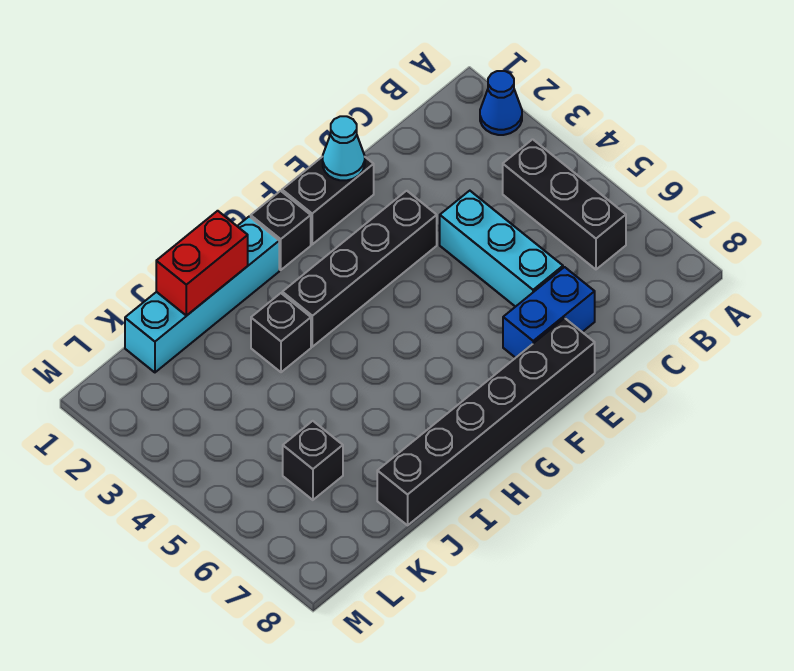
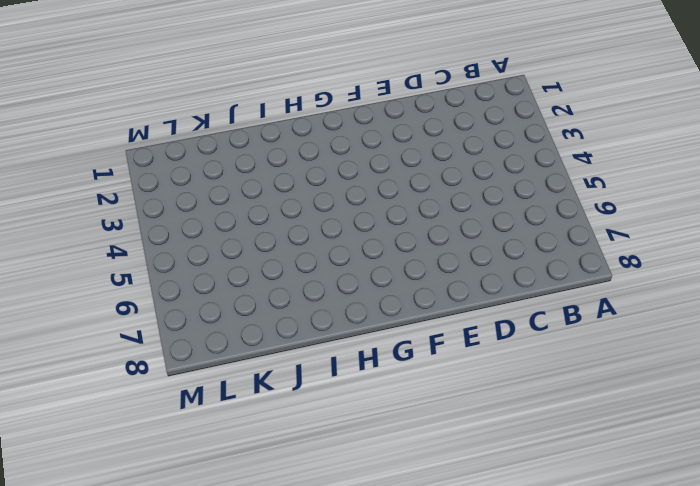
none -> blue cone A2 level 1
none -> black brick B4:B6 level 1
none -> cyan brick D4:D6 level 1

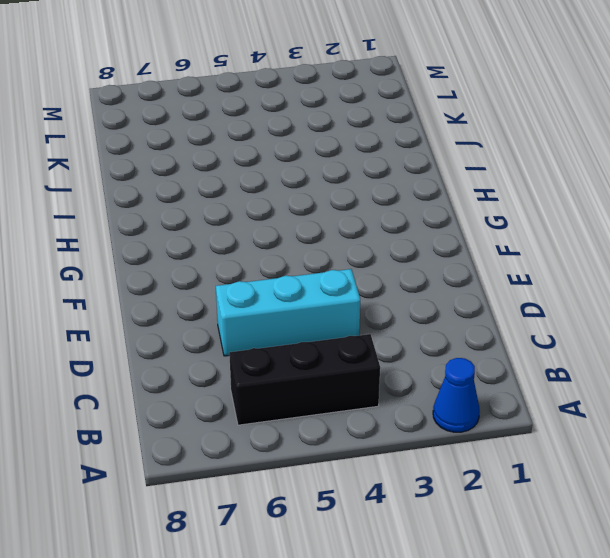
none -> blue brick D7:E7 level 1
none -> black brick E1:F1 level 1
none -> black brick E3:H3 level 1

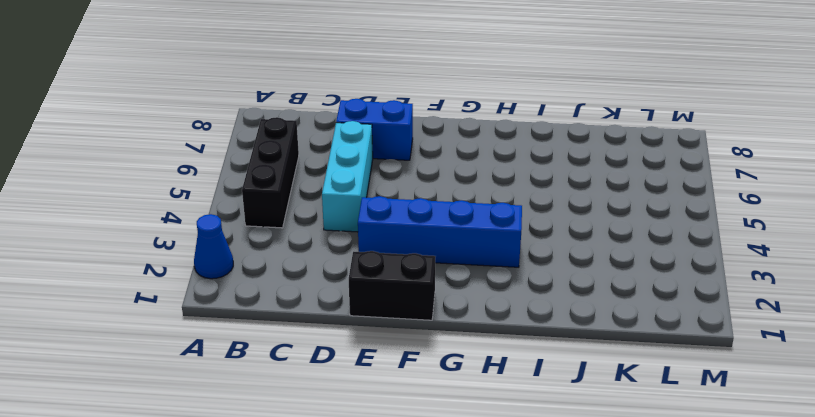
blue brick E3:H3 level 1 -> black brick E3:H3 level 1
none -> black brick E8:J8 level 1
none -> black brick G1 level 1
none -> cyan brick H1:K1 level 1

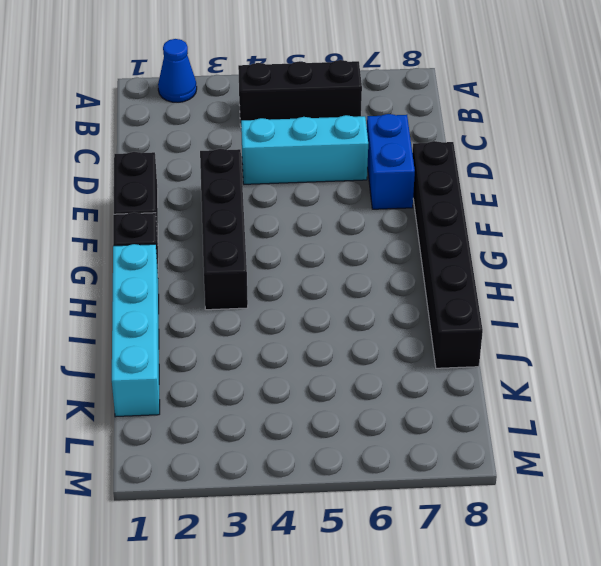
none -> black brick I3 level 1
none -> black brick K6 level 1
none -> cyan cone E1 level 2

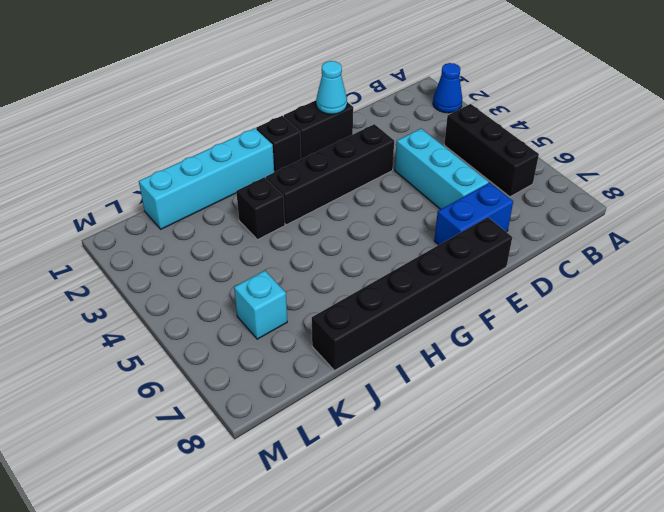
cyan brick K6 level 1 -> black brick K6 level 1
none -> red brick I1:J1 level 2

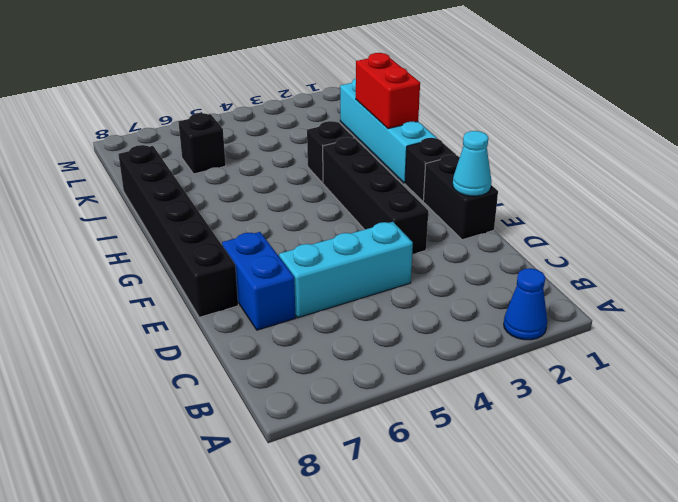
none -> black brick B4:B6 level 1

